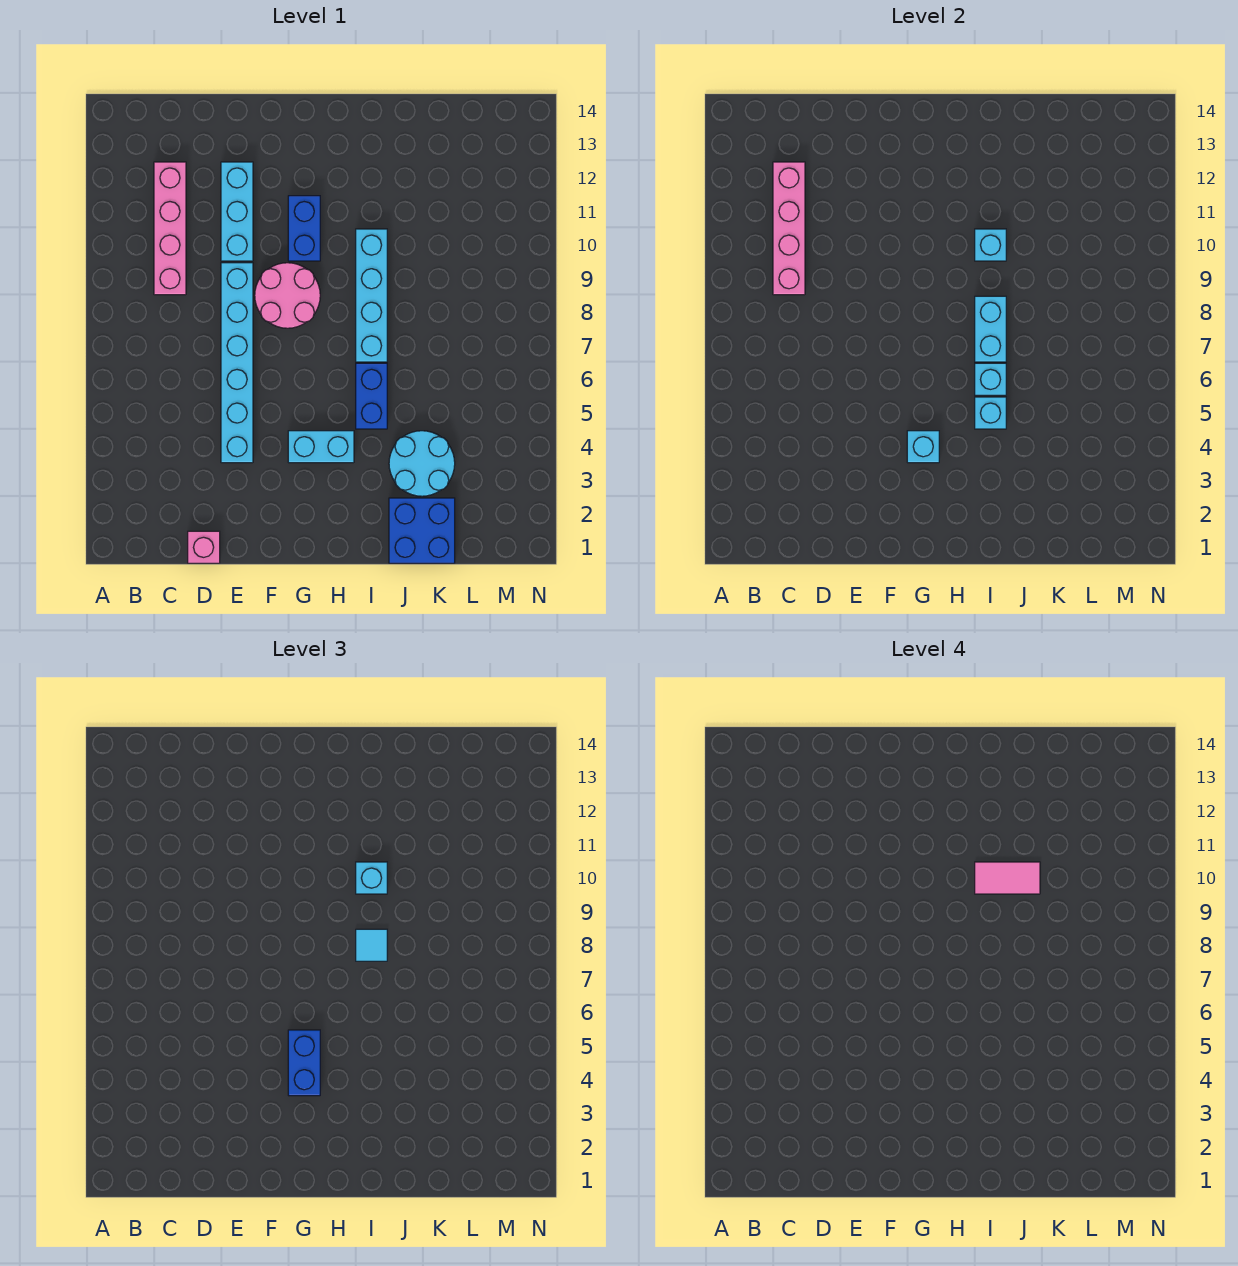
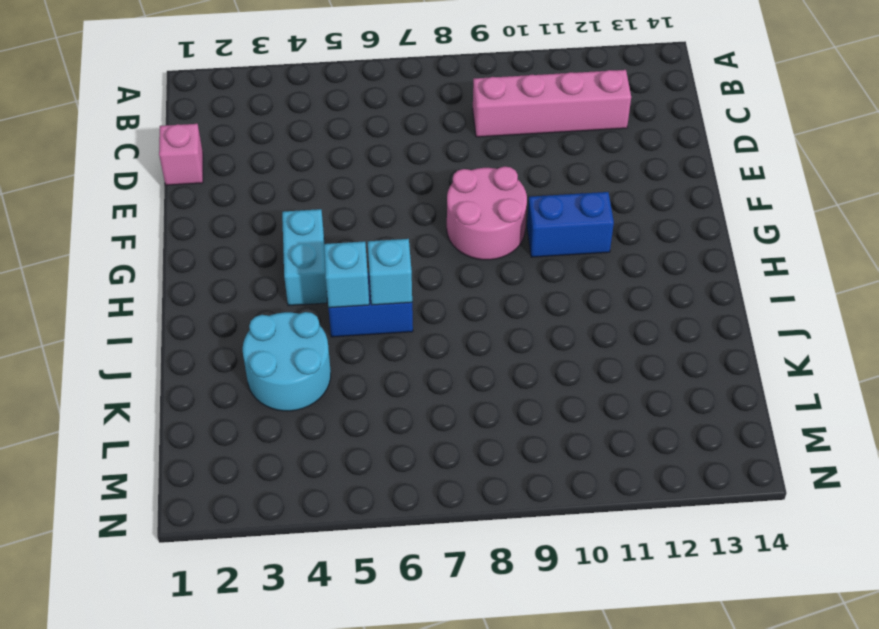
none -> cyan brick E4:E9 level 1
none -> cyan brick E10:E12 level 1
none -> cyan brick I7:I10 level 1

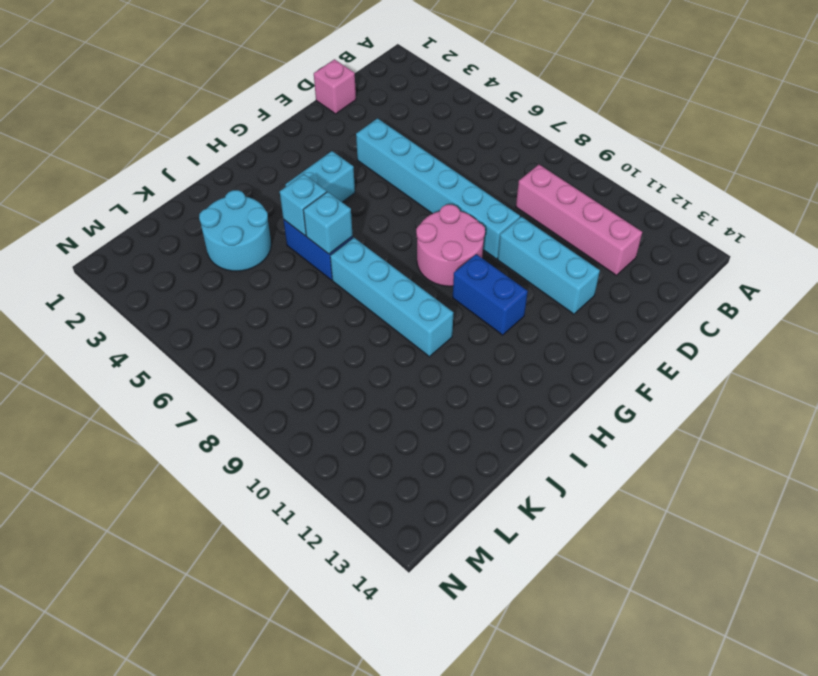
none -> blue brick J1:K2 level 1
none -> pink brick C9:C12 level 2
none -> cyan brick G4 level 2

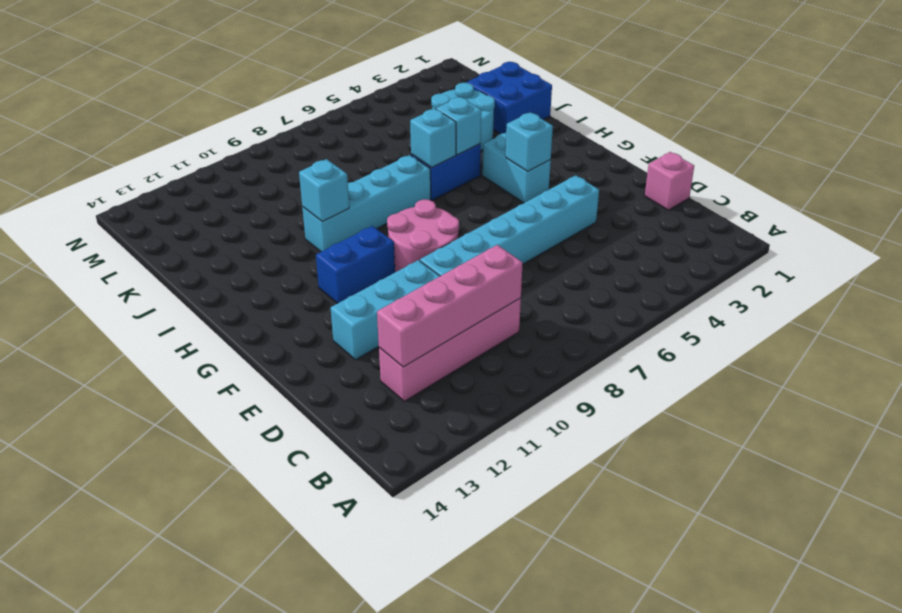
none -> cyan brick I7:I8 level 2
none -> blue brick G4:G5 level 3
none -> cyan tile I8 level 3

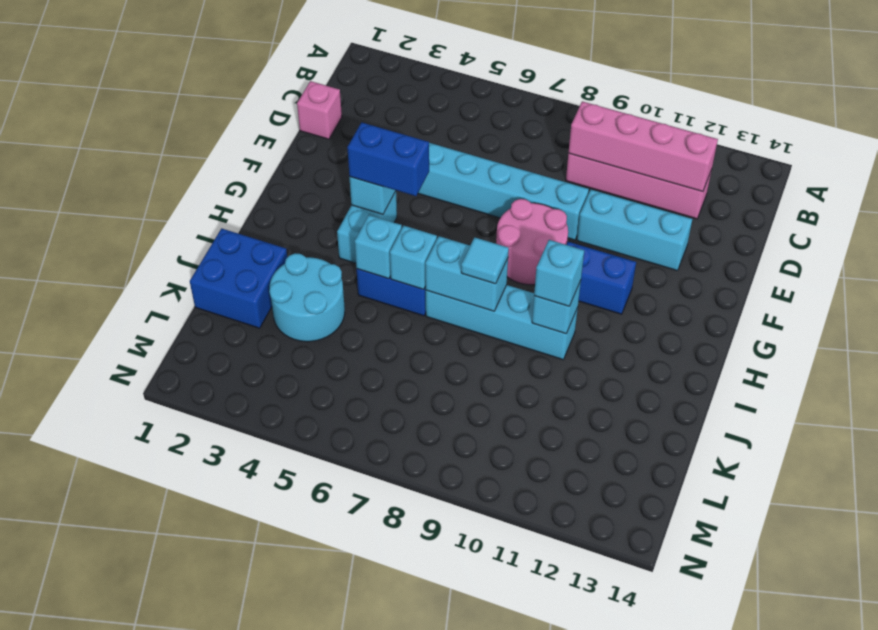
none -> pink tile I10:J10 level 4

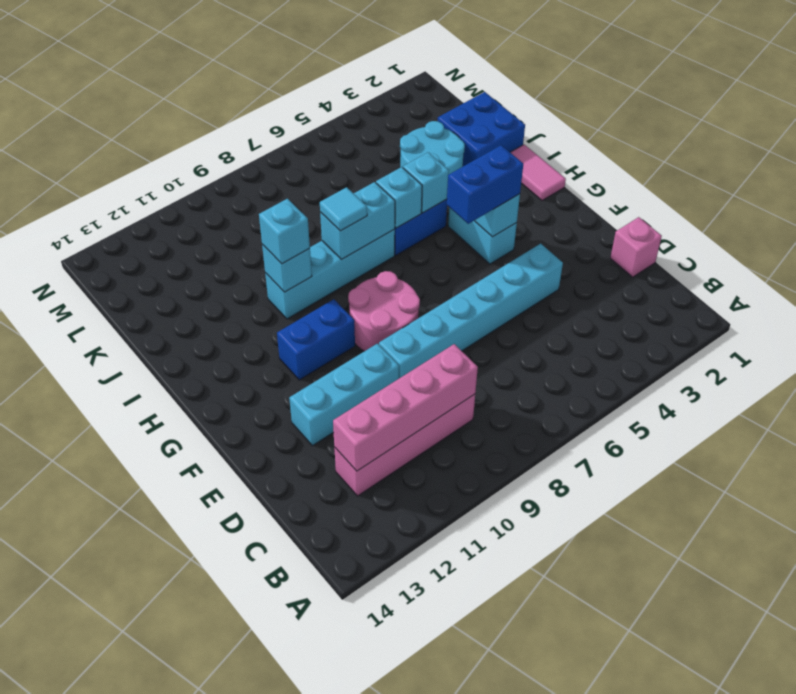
pink tile H1:I1 level 1 -> pink tile I10:J10 level 4

